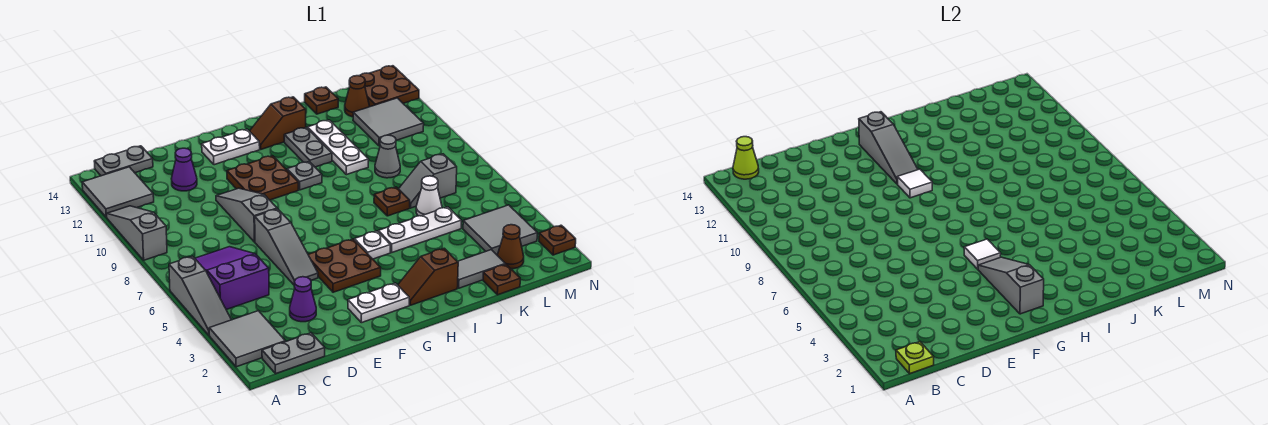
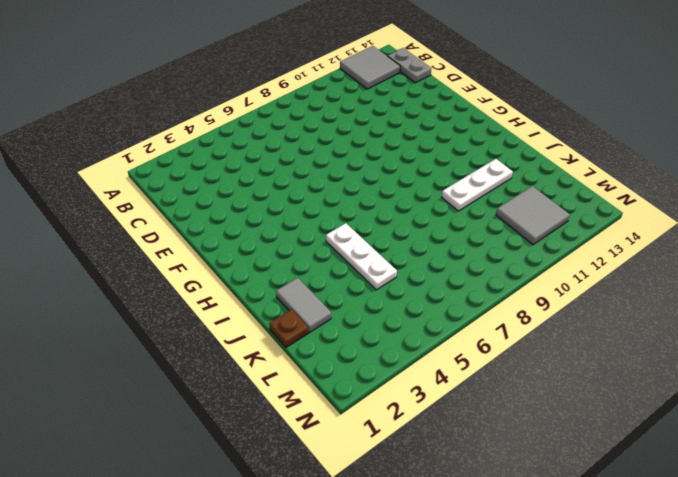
none -> grey tile A2:B3 level 1
none -> grey slope A4:A6 level 1 top 6
none -> grey slope A9:A11 level 1 top 9
none -> grey plate B1:C1 level 1

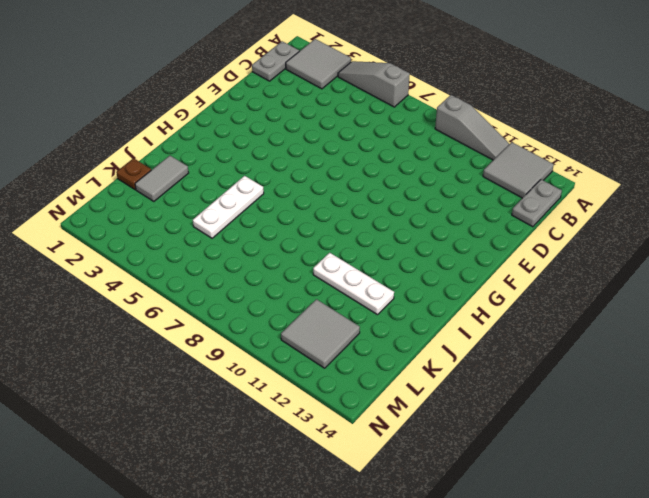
none -> purple slope B5:C7 level 1 top 5
none -> purple cone D3 level 1
none -> purple cone D12 level 1
none -> grey slope E5:E7 level 1 top 7

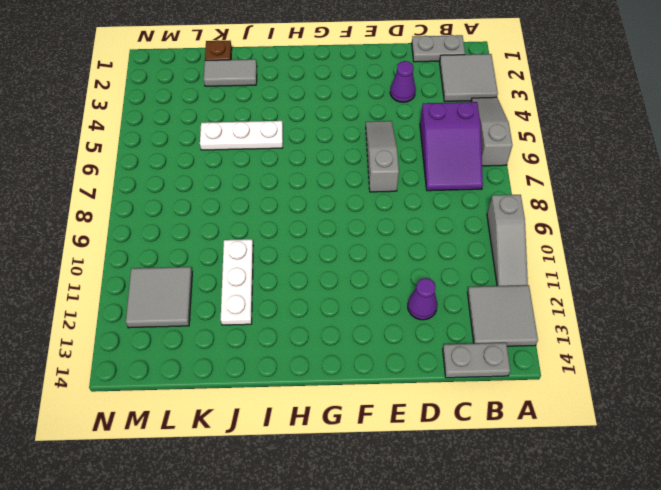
none -> grey slope E8:E10 level 1 top 8
none -> white plate F2:G2 level 1
none -> brown plate F4:G5 level 1
none -> brown plate F10:G11 level 1

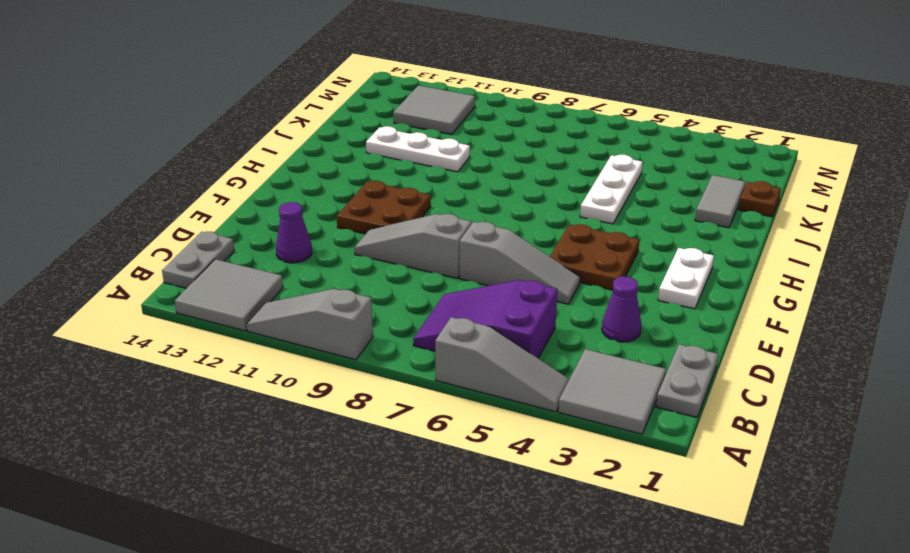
none -> white plate F13:G13 level 1
none -> brown slope H2:I2 level 1 top I
none -> white plate H5 level 1
none -> grey plate H10 level 1

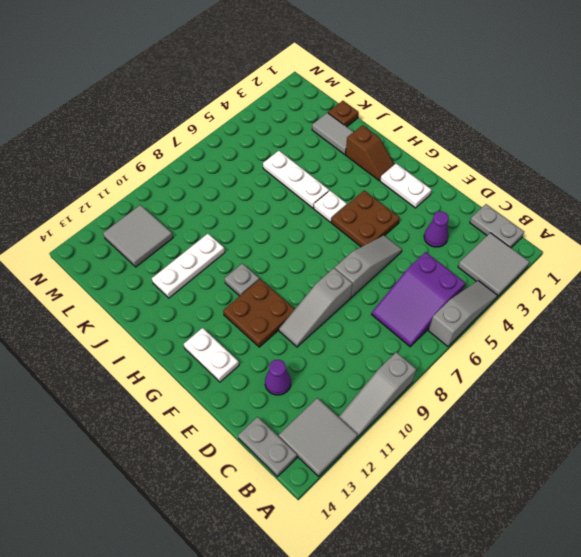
none -> brown slope H13:I13 level 1 top I
none -> grey plate I11:I12 level 1
none -> brown plate J7 level 1
none -> white cone K6 level 1

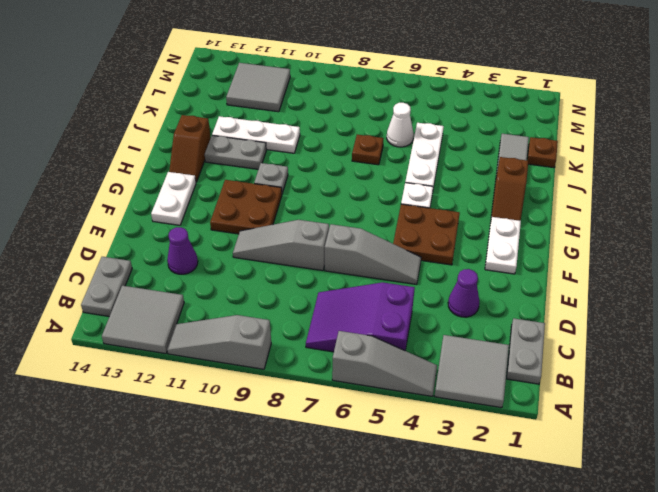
none -> grey slope K7:L7 level 1 top L
none -> grey cone K9 level 1
none -> brown plate K14 level 1
none -> brown cone L2 level 1

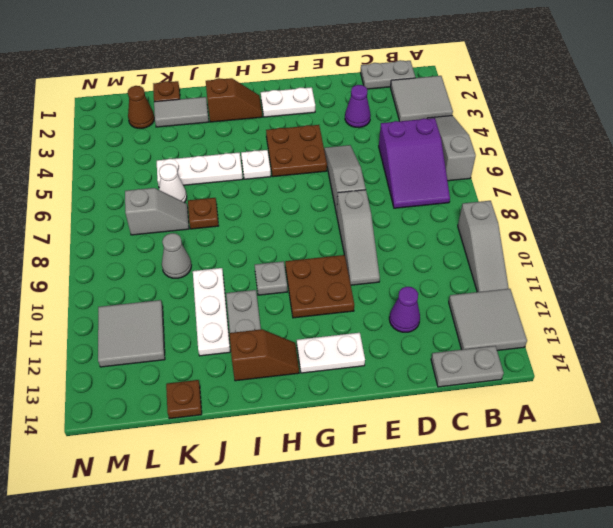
none -> grey tile L3:M4 level 1
none -> brown cone L13 level 1
none -> brown plate M13:N14 level 1
none -> brown plate N2 level 1

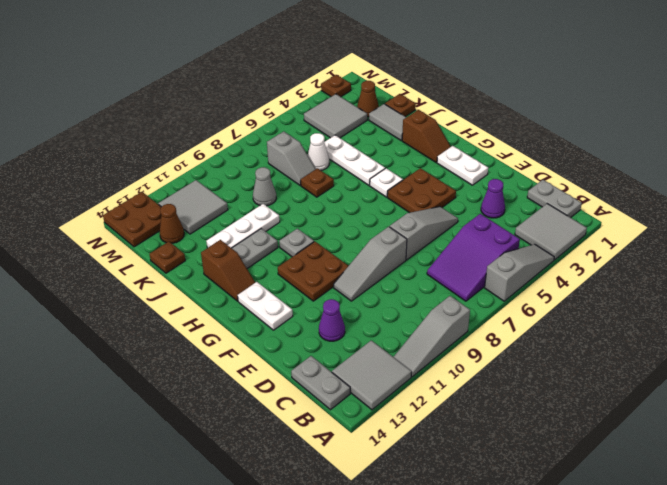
none -> lime plate B1 level 2
none -> lime cone B14 level 2
none -> grey slope G2:G4 level 2 top 2
none -> white tile G5 level 2

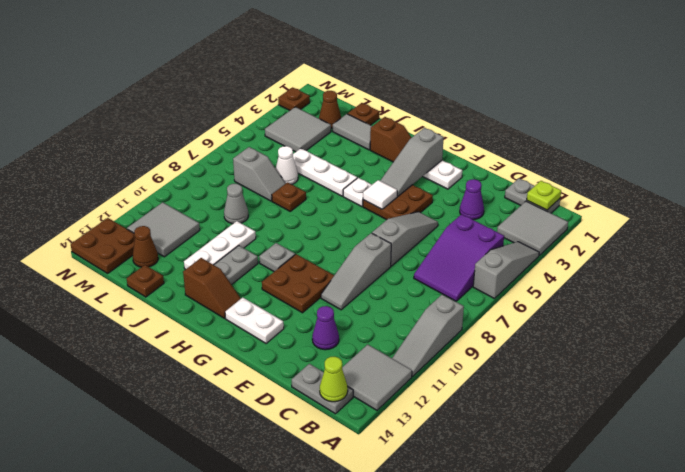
none -> white tile G10 level 2
none -> grey slope G11:G13 level 2 top 13

